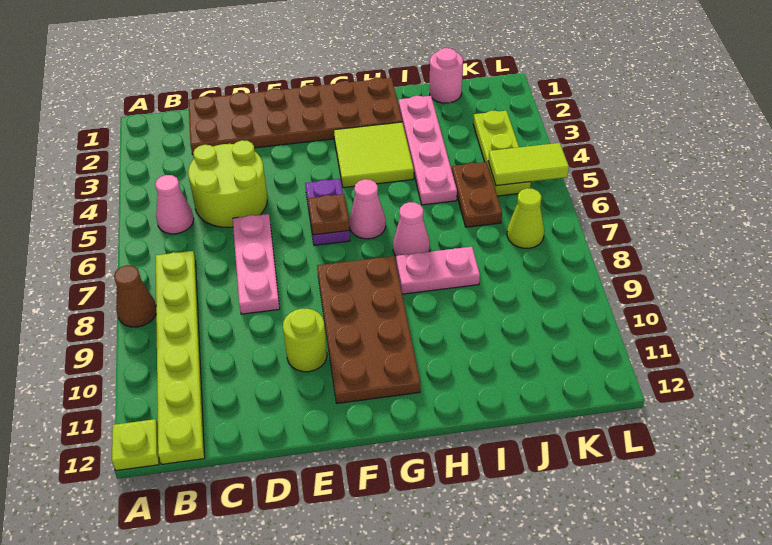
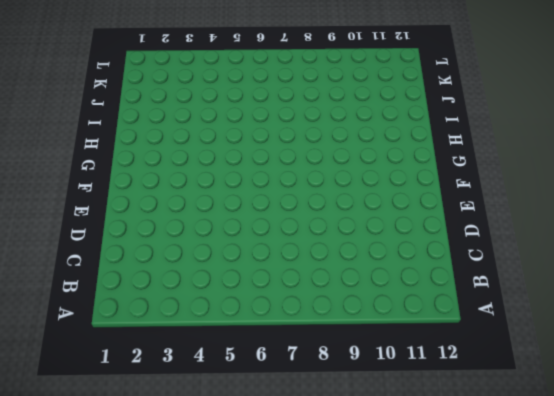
none -> brown cone A8 level 1
none -> lime plate A12 level 1
none -> pink cone B5 level 1

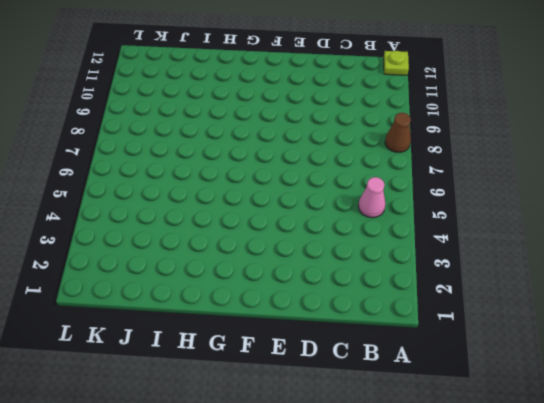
none -> lime plate B7:B12 level 1
none -> brown plate C1:H2 level 1
none -> lime round brick C4:D5 level 1

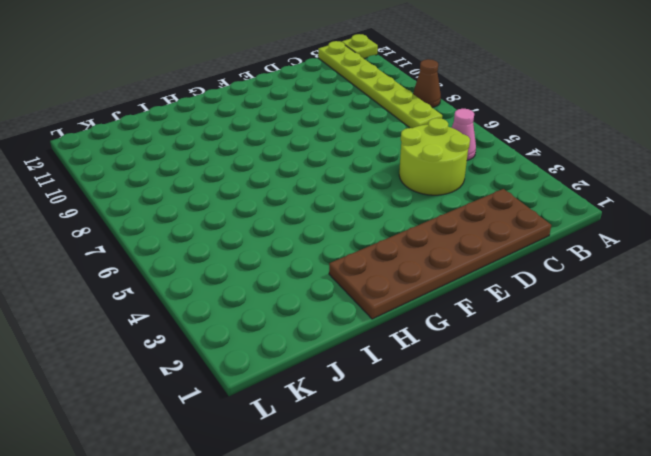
none -> pink plate D6:D8 level 1
none -> lime round brick E10 level 1
none -> purple plate F5:F6 level 1

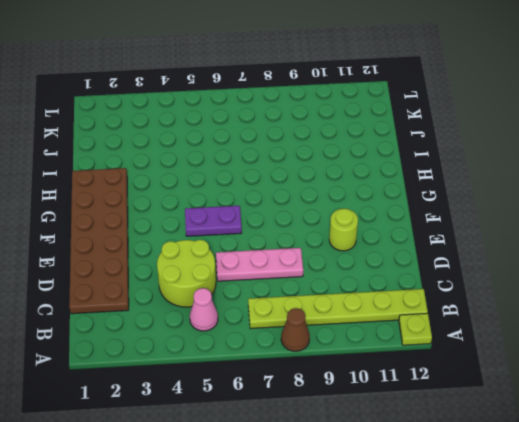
none -> brown plate F8:G11 level 1
none -> lime tile G3:H4 level 1
none -> pink cone G6 level 1

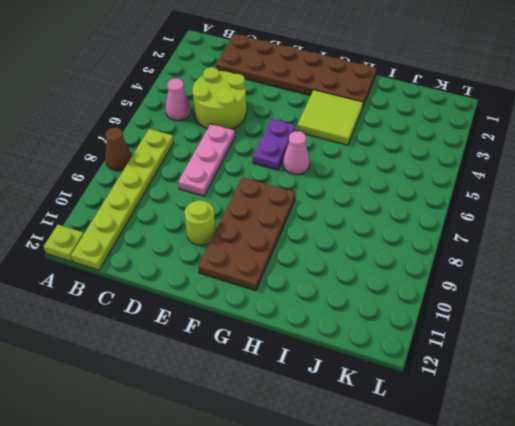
none -> pink cone H7 level 1
none -> pink plate H8:I8 level 1
none -> pink plate I2:I5 level 1

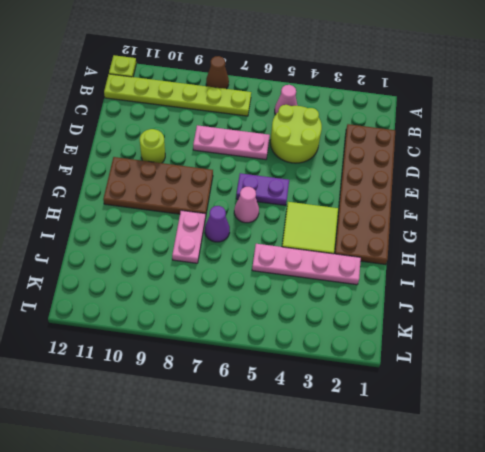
purple cone H7 level 1 -> pink cone H7 level 1
none -> pink round brick J1 level 1
none -> brown plate J5:J6 level 1
none -> lime plate K3:K5 level 1

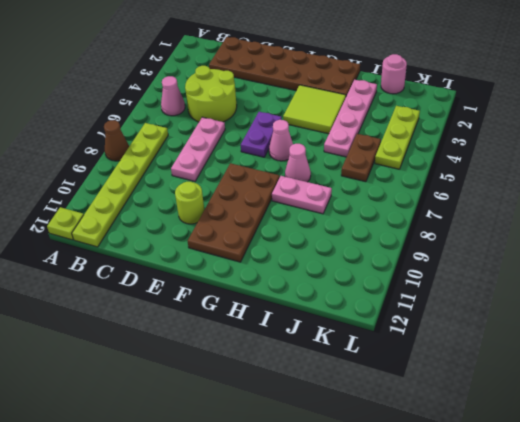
none -> lime cone K7 level 1
none -> brown plate F6 level 2
none -> lime tile K5:L5 level 2

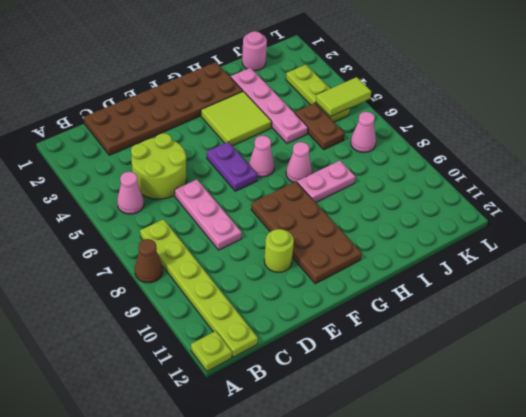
pink cone K7 level 1 -> lime cone K7 level 1
none -> brown plate F6 level 2

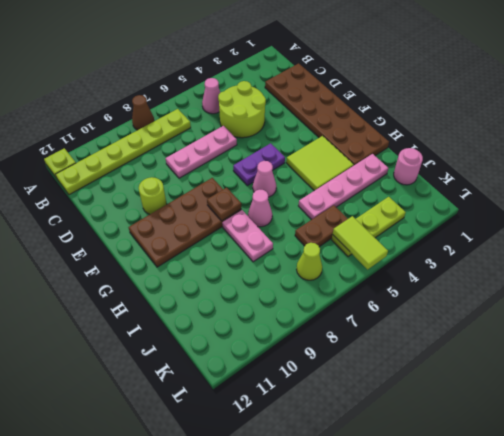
brown plate G8 level 2 -> brown plate F6 level 2

